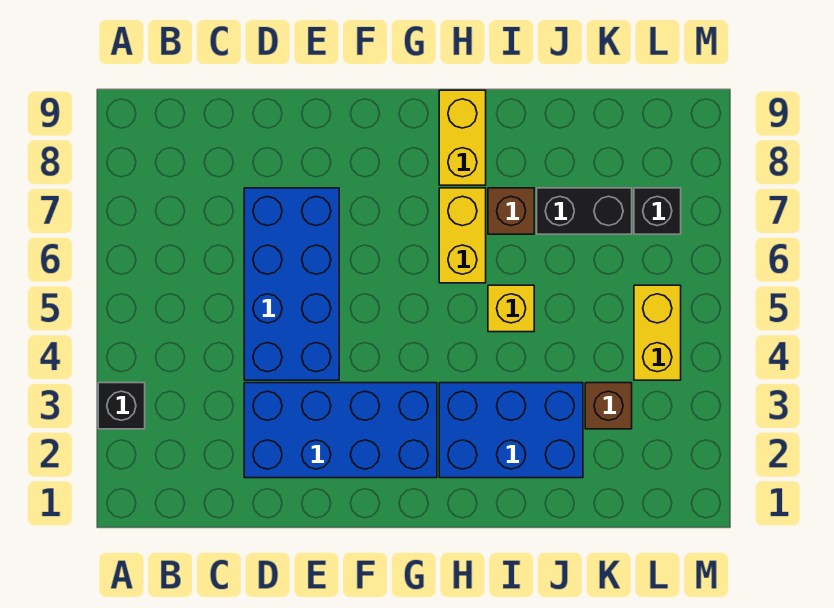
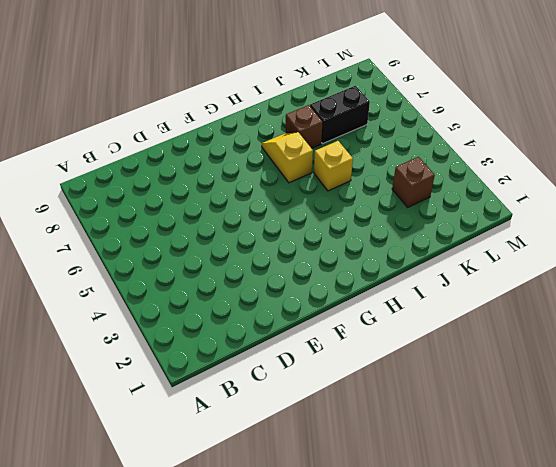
yellow slope H6:H7 level 1 top 6 -> yellow brick H6:H7 level 1
none -> black brick A3 level 1
none -> blue brick D2:G3 level 1
none -> blue brick D4:E7 level 1

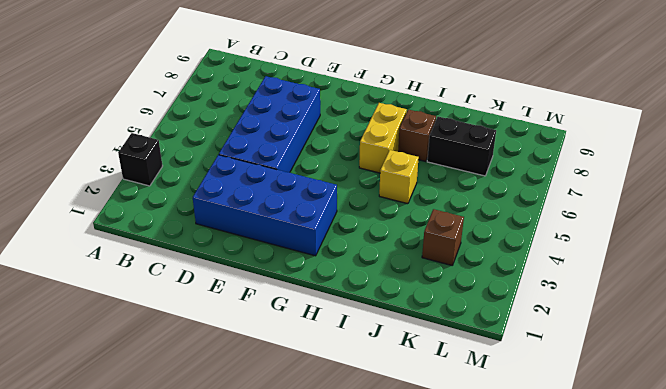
none -> blue brick H2:J3 level 1
none -> yellow brick H8:H9 level 1
none -> yellow brick L4:L5 level 1

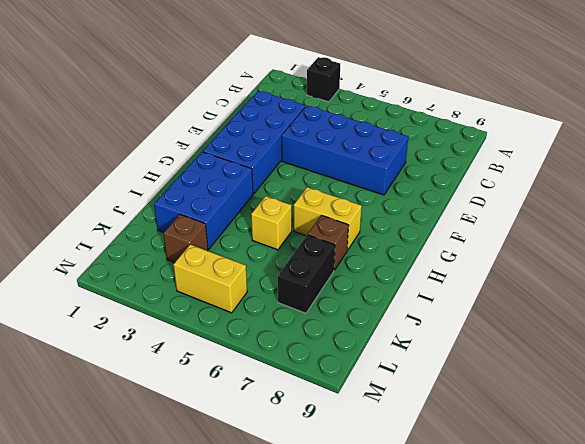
none -> yellow brick H8:H9 level 1
none -> black brick L7 level 1

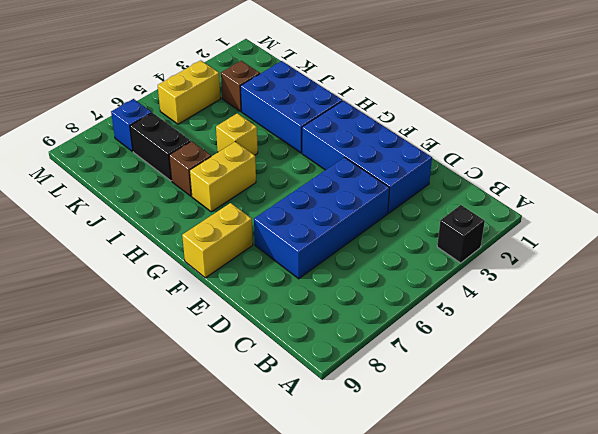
yellow brick F8:F9 level 1 -> yellow brick H8:H9 level 1
blue brick L7 level 1 -> black brick L7 level 1

